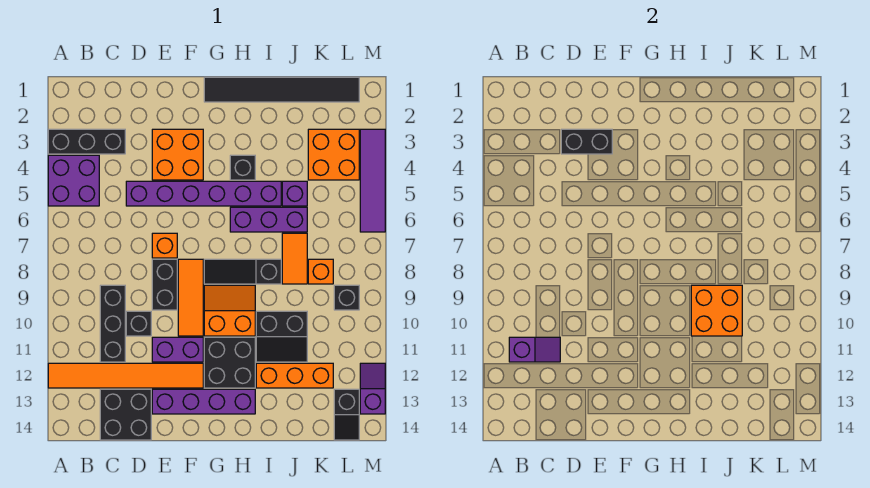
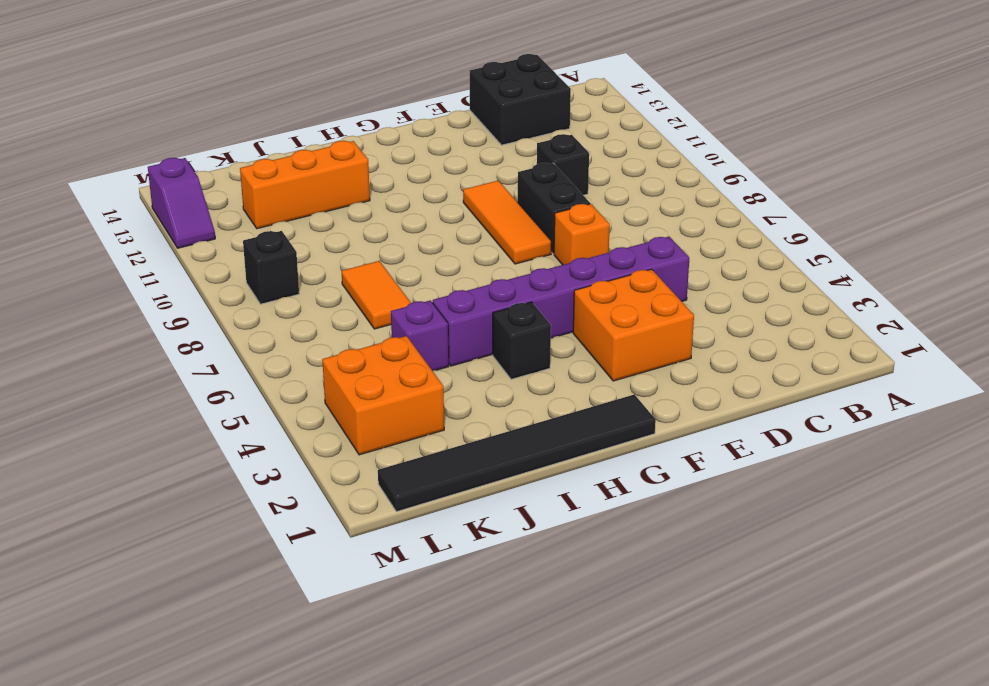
none -> black brick A3:C3 level 1
none -> purple brick A4:B5 level 1
none -> orange tile A12:F12 level 1
none -> black brick C9:C11 level 1

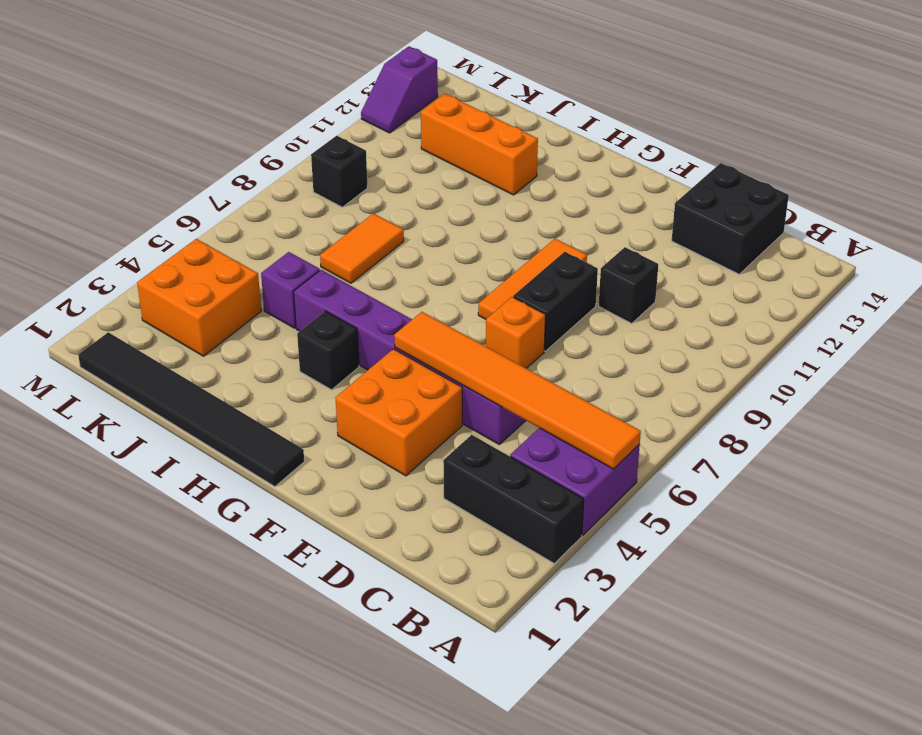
orange tile A5:F5 level 2 -> orange tile A12:F12 level 1
none -> black brick C9:C11 level 1
none -> purple brick E11:F11 level 1
none -> purple brick E13:H13 level 1
none -> black slope G8:I8 level 1 top I

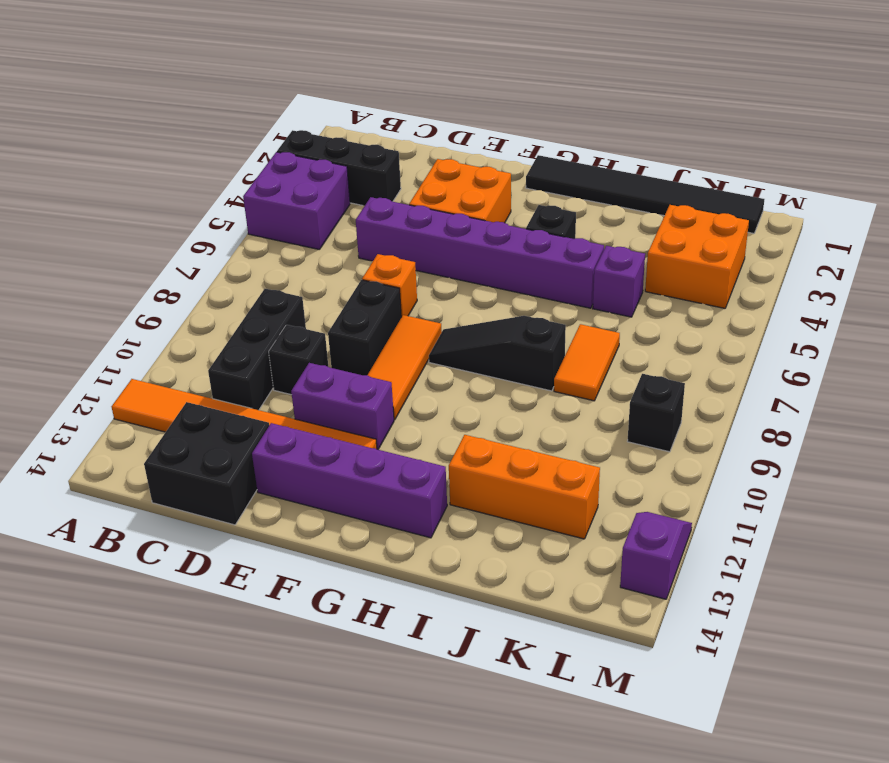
none -> orange slope G9:H10 level 1 top 10
none -> black brick G11:H12 level 1
none -> purple brick H6:J6 level 1
none -> black slope I10:J11 level 1 top 10

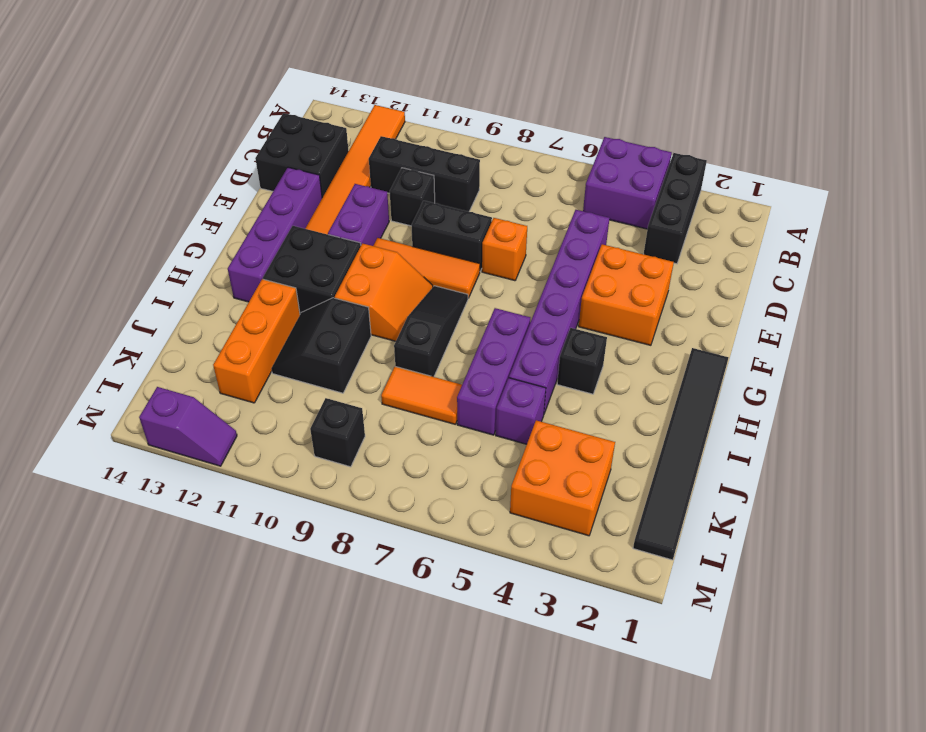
none -> orange brick K8 level 1
none -> black slope L13:L14 level 1 top 13
none -> purple tile M3:M6 level 1
none -> purple slope B11:C11 level 2 top B

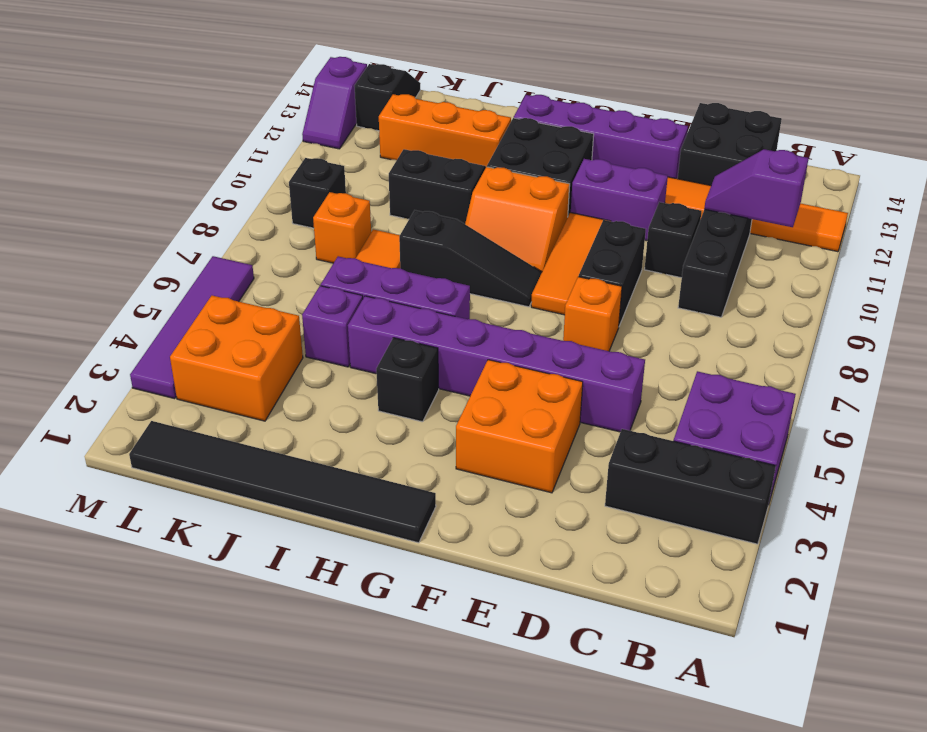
none -> black brick D3:E3 level 2
none -> orange brick I9:J10 level 2

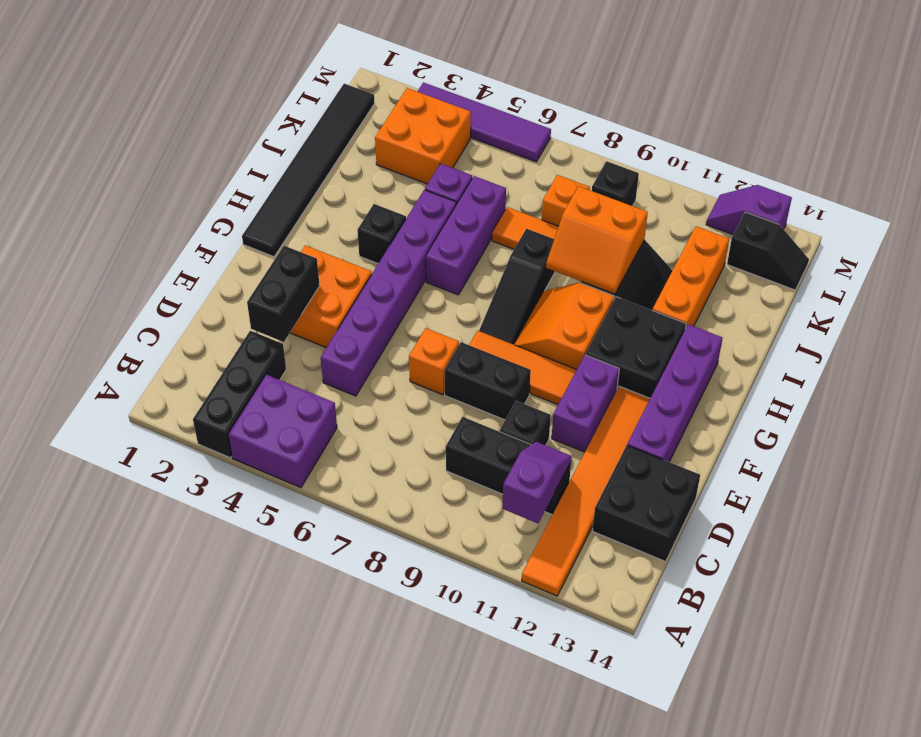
orange slope I9:J10 level 2 top J -> orange brick I9:J10 level 2

